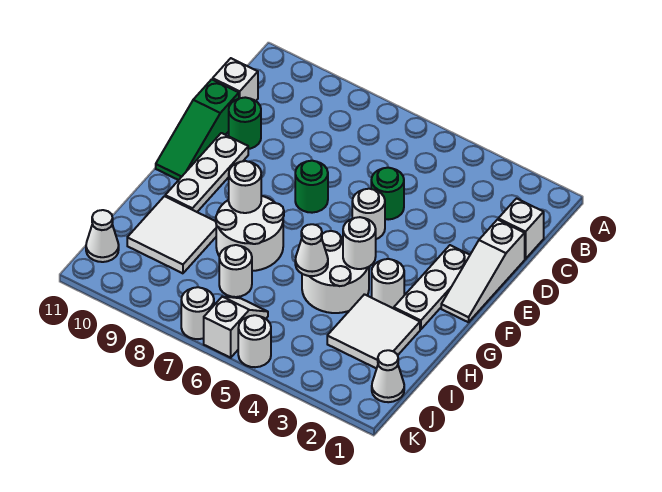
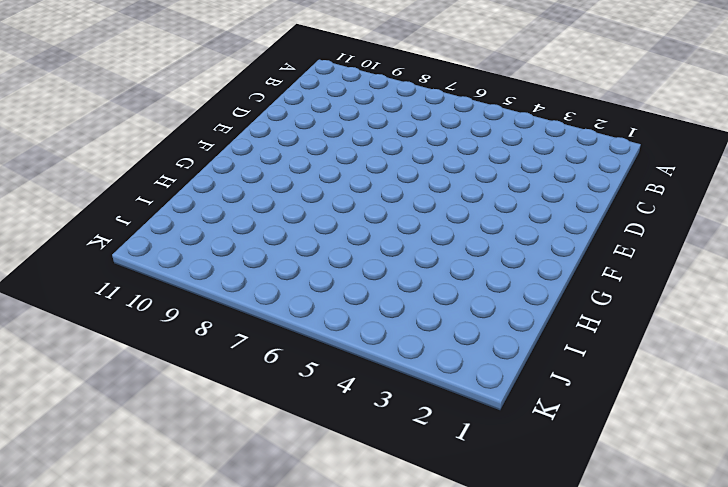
none -> white brick C1 level 1
none -> white brick C11 level 1
none -> white slope D1:F1 level 1 top D

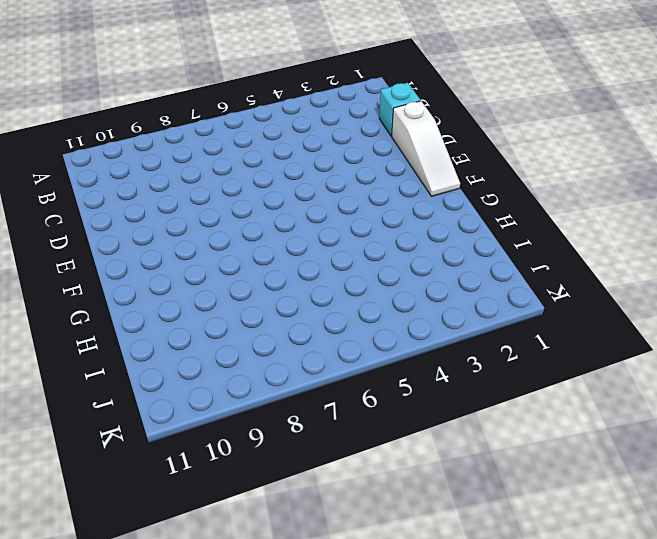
cyan brick C1 level 1 -> white brick C1 level 1
none -> white brick C11 level 1
none -> green round brick D5 level 1
none -> green round brick D10 level 1

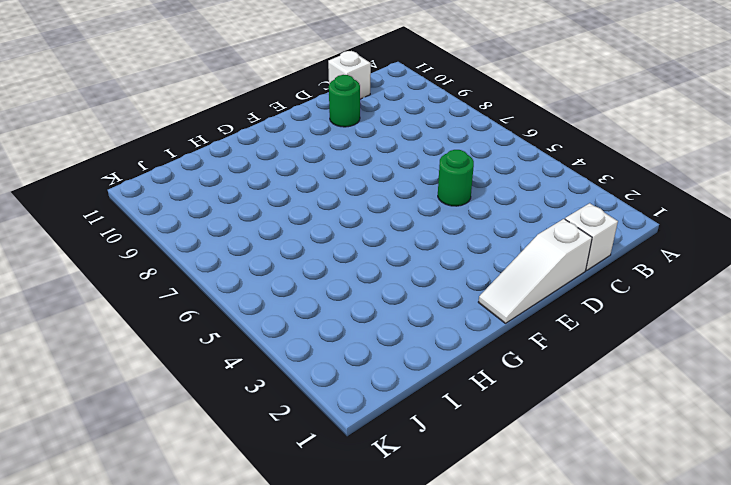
none -> green slope D11:F11 level 1 top D
none -> white plate E2:G2 level 1
none -> white round brick E5 level 1

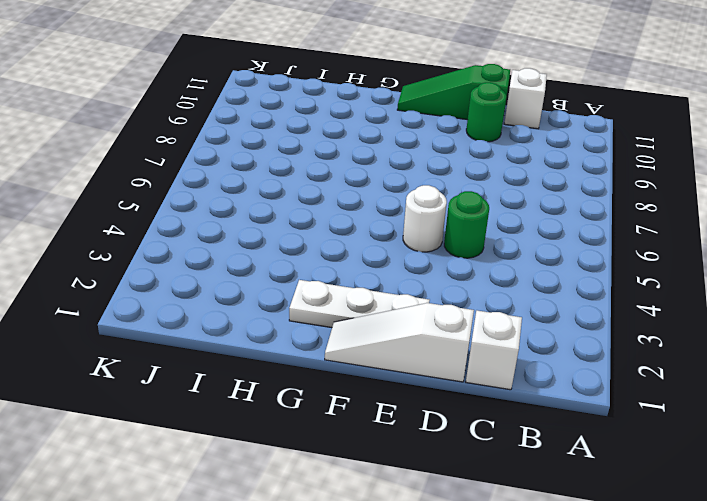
none -> green round brick E7 level 1
none -> white plate E10:G10 level 1
none -> white round brick G3 level 1

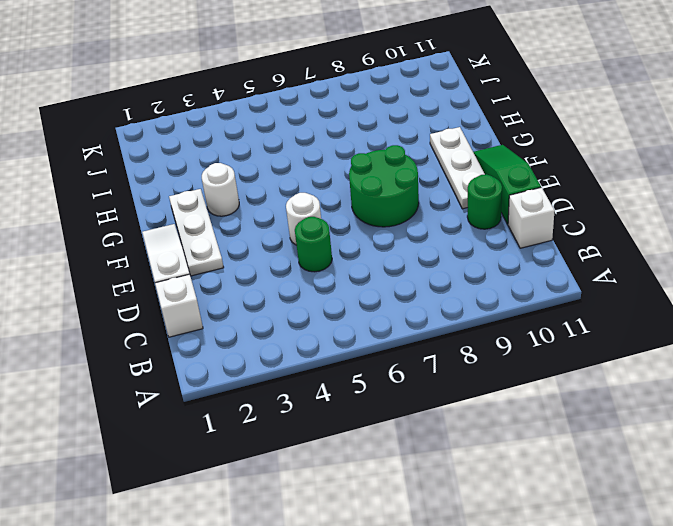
green round brick E7:F8 level 1 -> green round brick E7 level 1
none -> white round brick G4:H5 level 1
none -> white round brick G7:H8 level 1
none -> white tile H2:I3 level 1

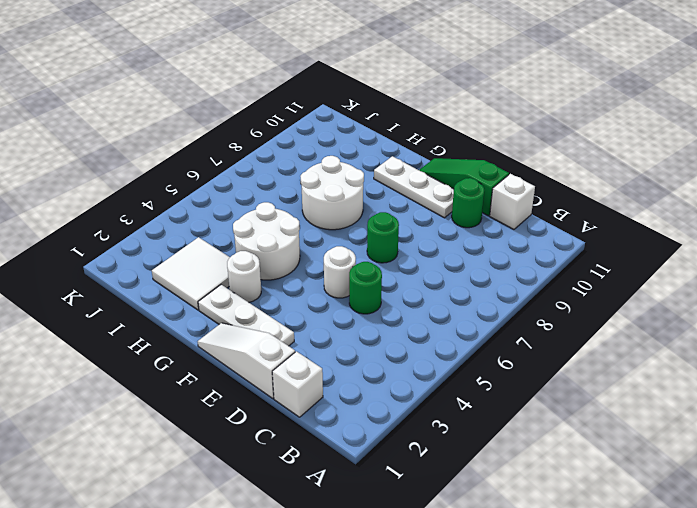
none -> white tile H9:I10 level 1
none -> white round brick I7 level 1
none -> white cone J1 level 1

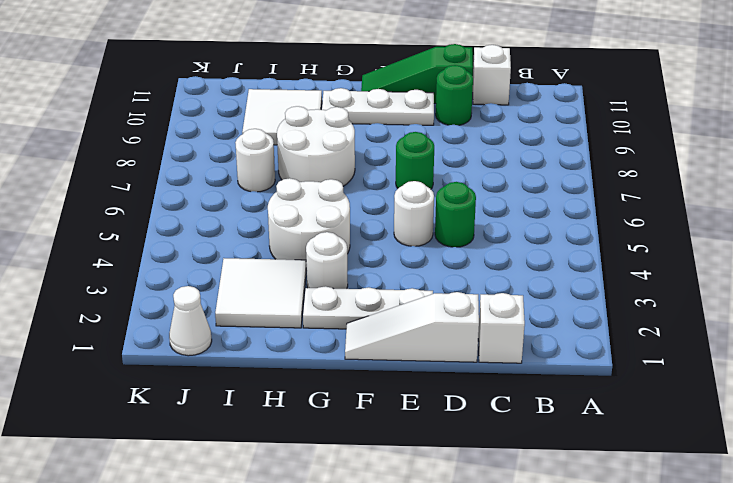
none -> white slope J6:K6 level 1 top K
none -> white cone J11 level 1
none -> white round brick K5 level 1

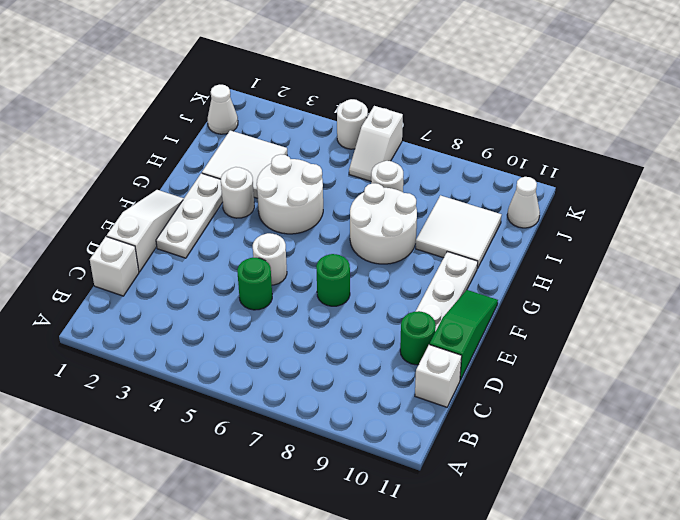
none -> white round brick K7 level 1
none -> white round brick G4 level 2
none -> white round brick G8 level 2

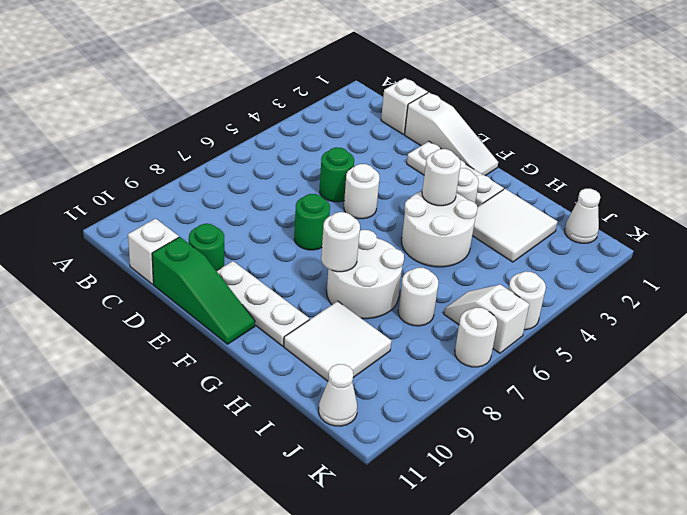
none -> white cone H5 level 2

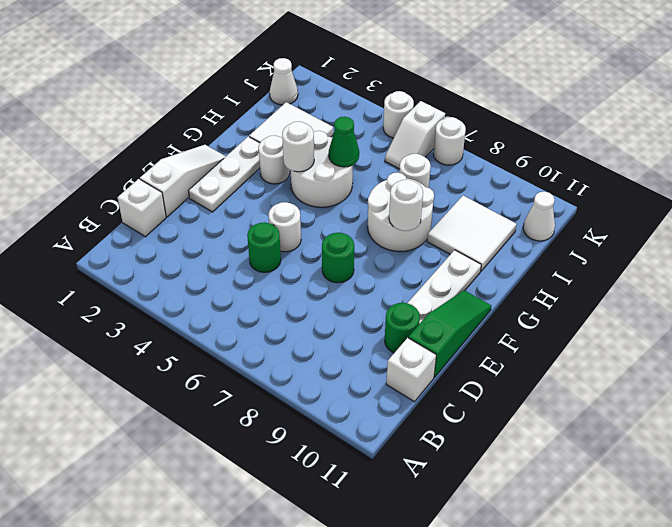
green cone H5 level 2 -> white cone H5 level 2

